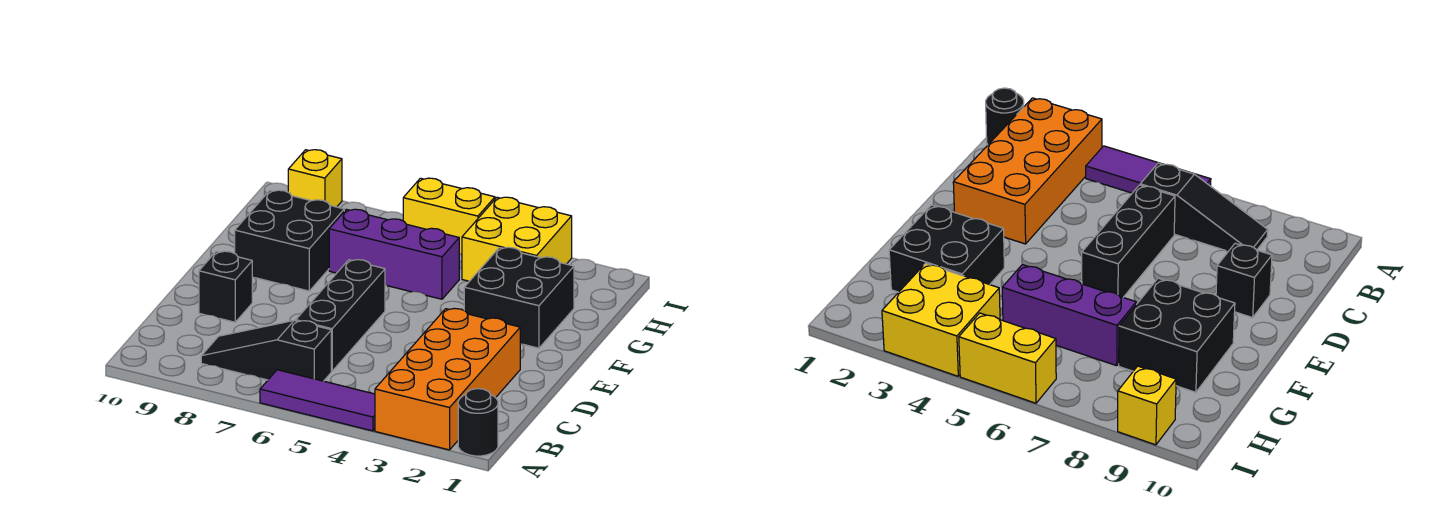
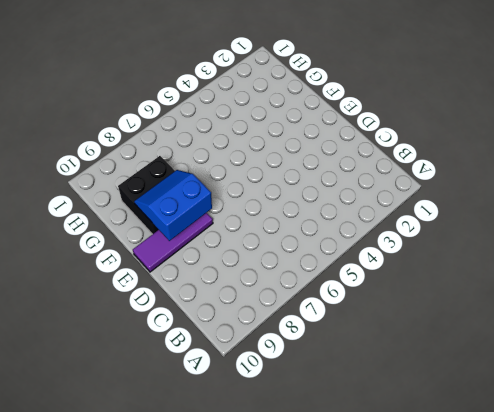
purple tile E8:E10 level 1 -> purple tile A4:A6 level 1
blue slope E8:F9 level 2 top E -> none
none -> black round brick A1 level 1
none -> orange brick A2:D3 level 1
none -> black slope B6:B8 level 1 top 6

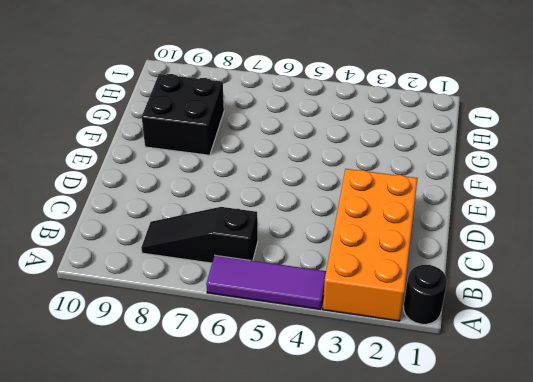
none -> black brick C6:E6 level 1
none -> black brick D9 level 1
none -> black brick F2:G3 level 1

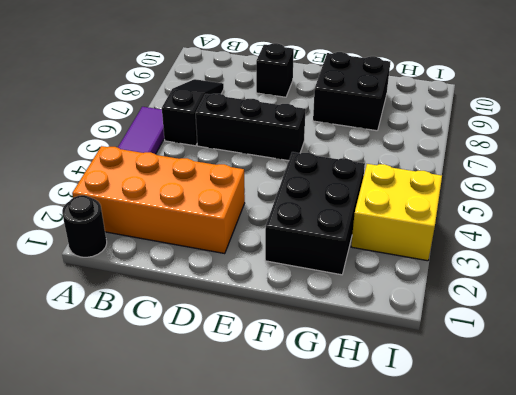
black brick F2:G4 level 1 -> black brick F2:G3 level 1
none -> purple brick G5:G7 level 1
none -> yellow brick I5:I6 level 1
none -> yellow brick I9 level 1

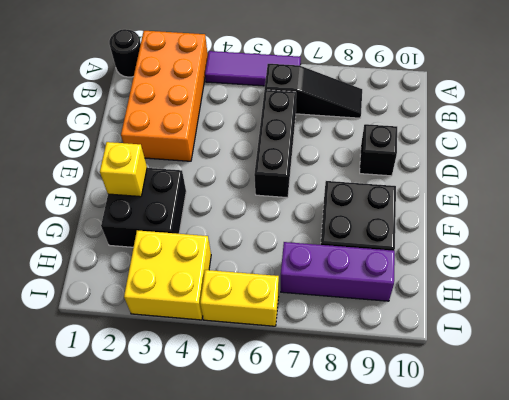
yellow brick F2 level 2 -> yellow brick I9 level 1
purple brick H7:H9 level 1 -> purple brick G5:G7 level 1

